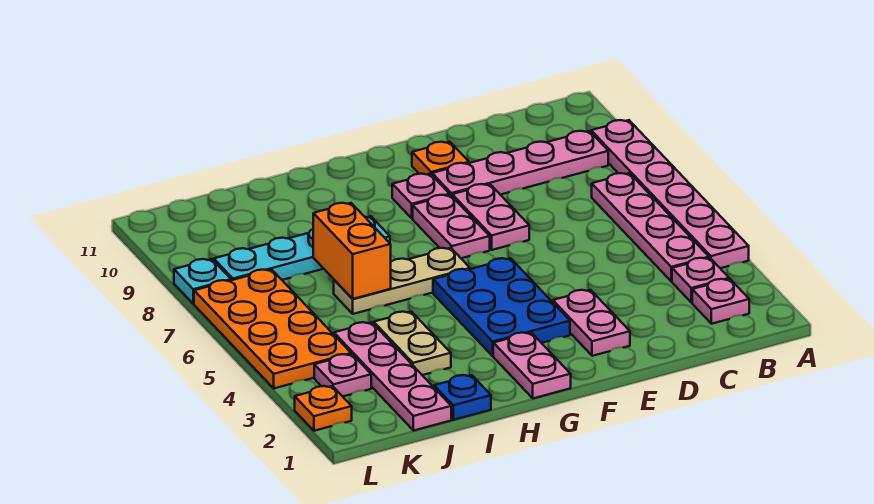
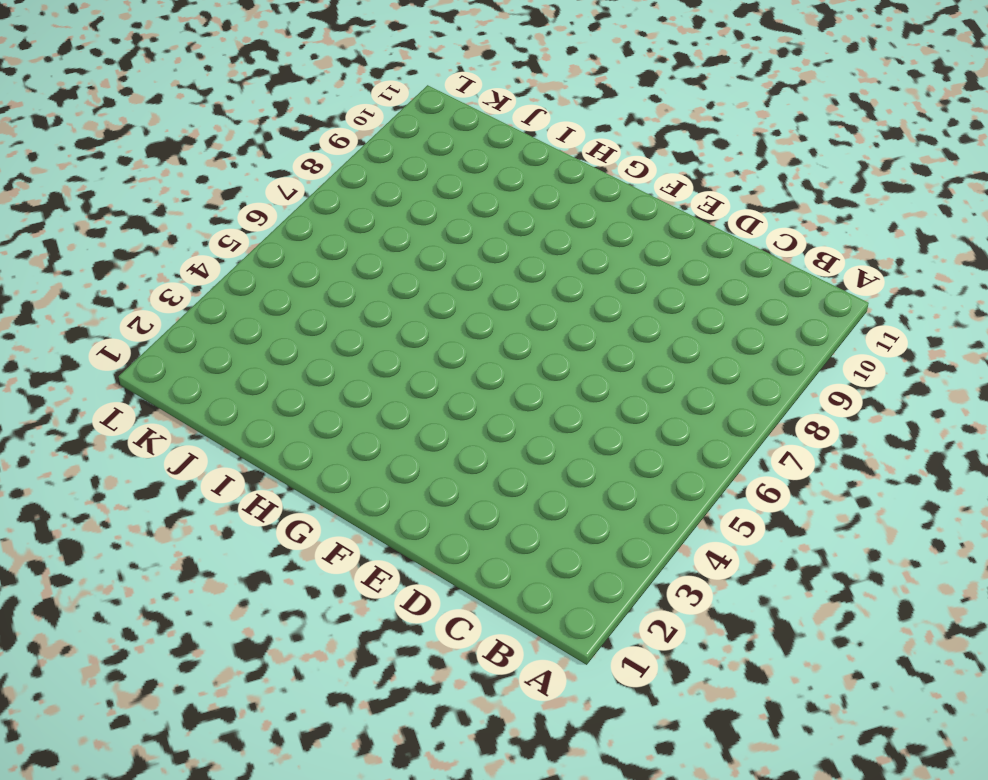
none -> pink plate A4:A9 level 1
none -> pink plate B2 level 1
none -> pink plate B3 level 1

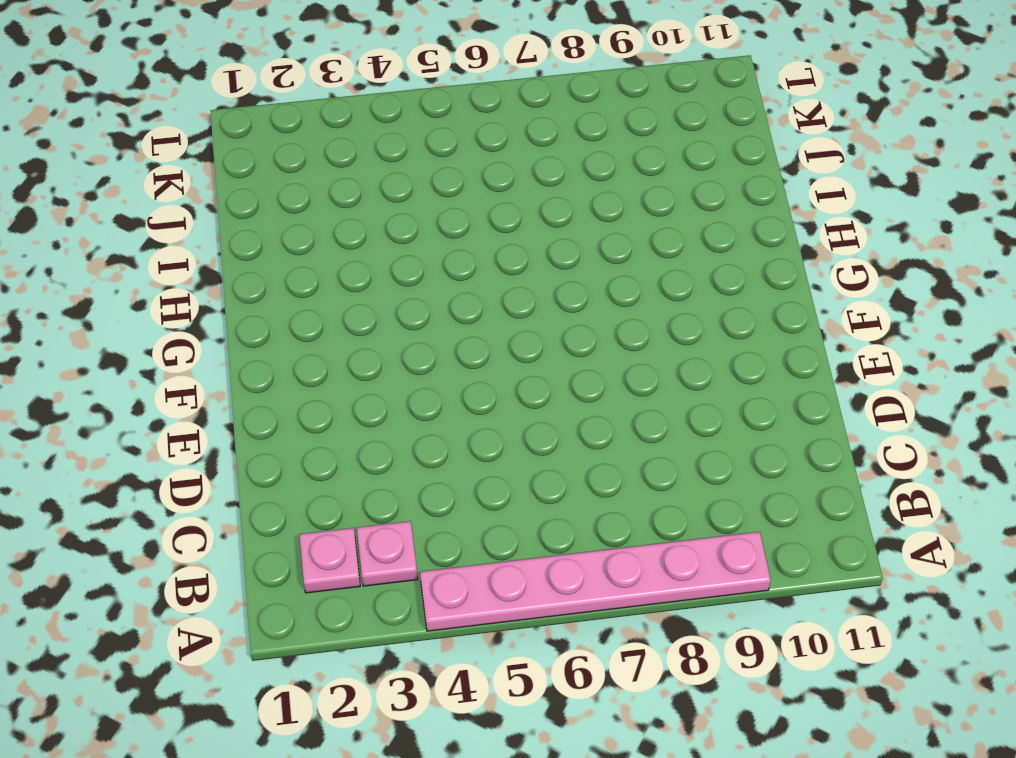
none -> pink plate B4:B7 level 1
none -> pink plate B9:E9 level 1
none -> pink plate E2:E3 level 1

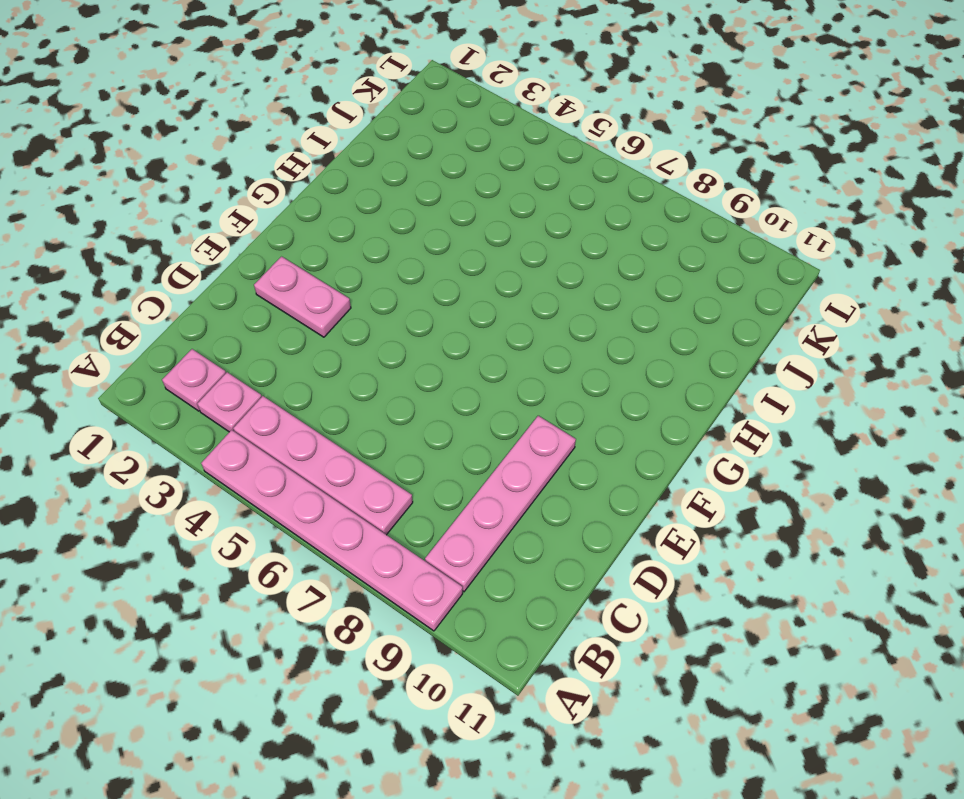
none -> pink plate E7:E8 level 1
none -> orange plate E10 level 1
none -> blue plate F3:G5 level 1

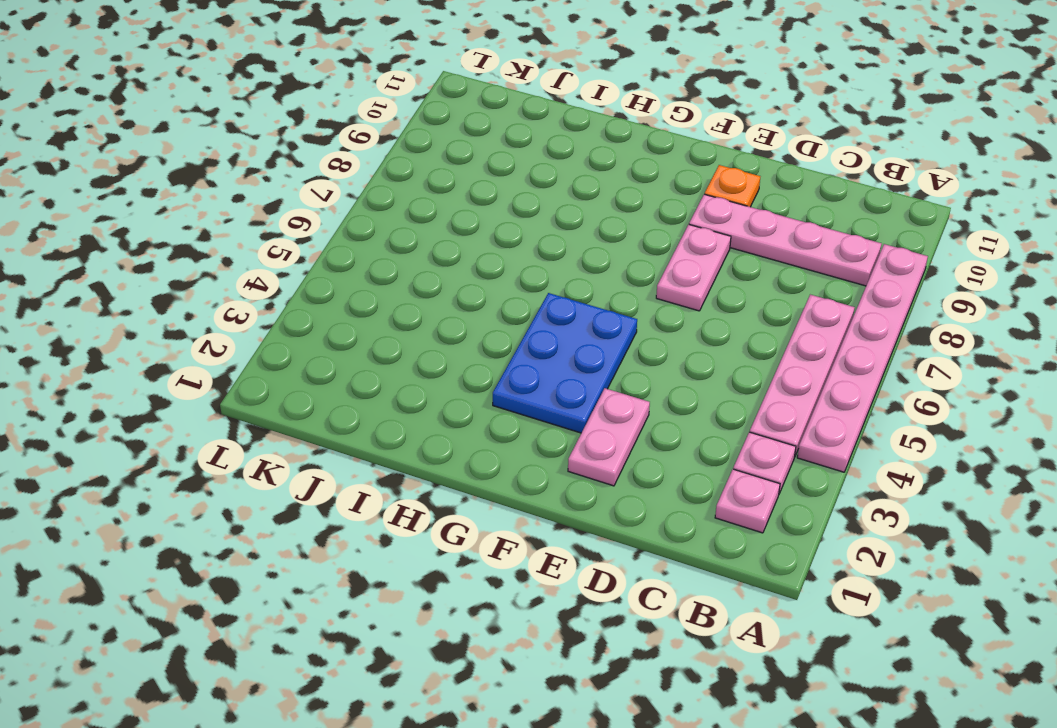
none -> pink plate F7:F8 level 1
none -> pink plate F9 level 1
none -> pink plate G1:G2 level 1

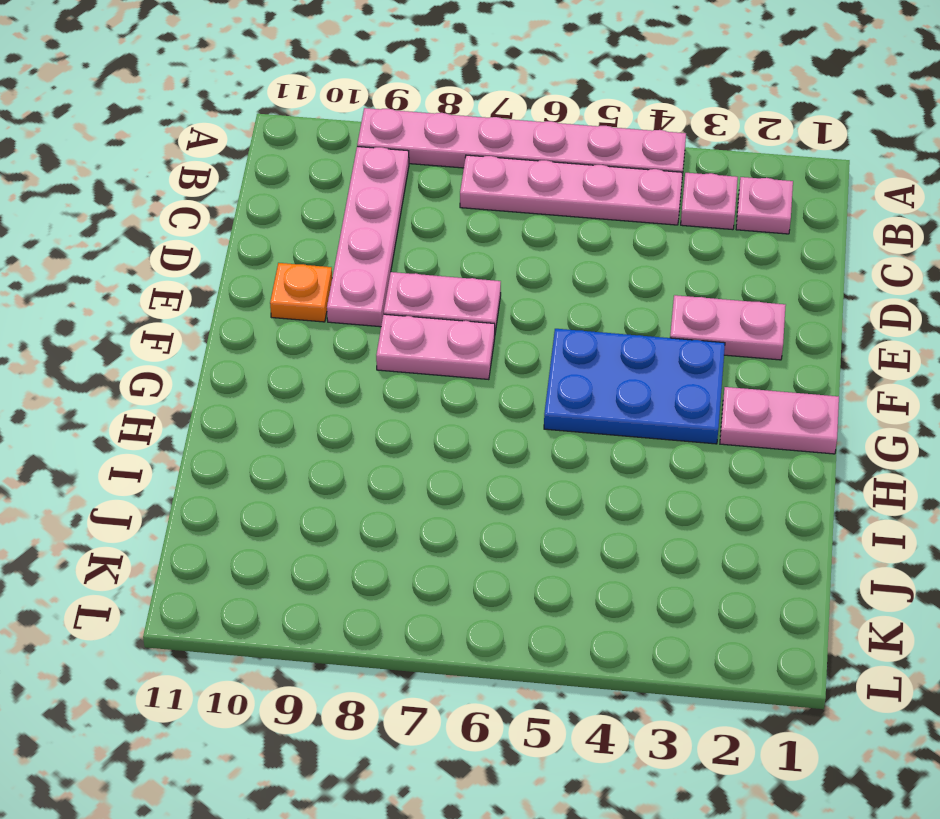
none -> pink plate F9 level 1
none -> tan plate G6:I6 level 1
none -> cyan plate H8:K8 level 1

